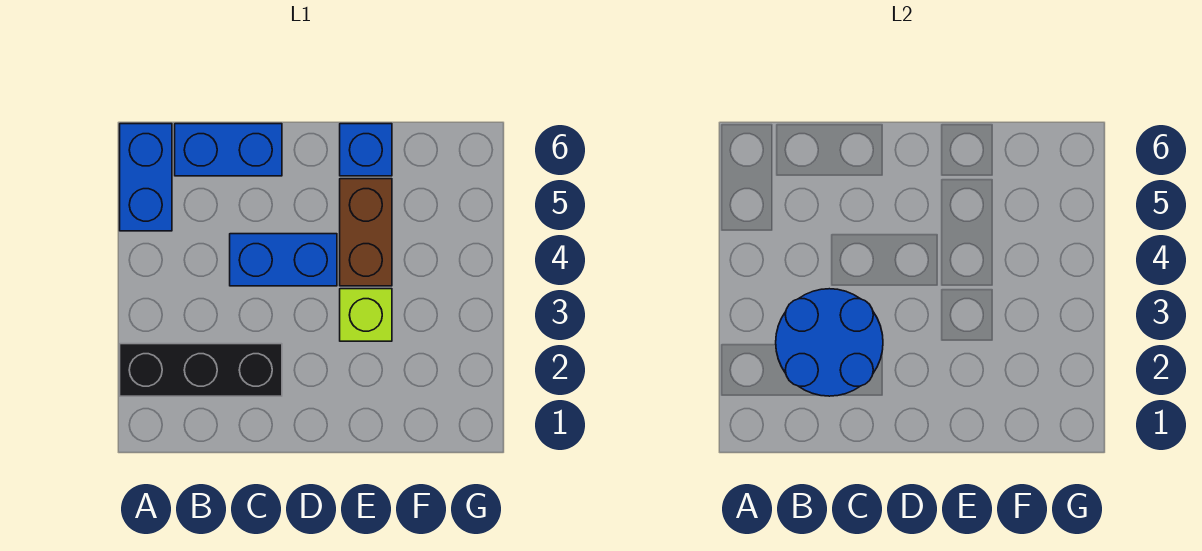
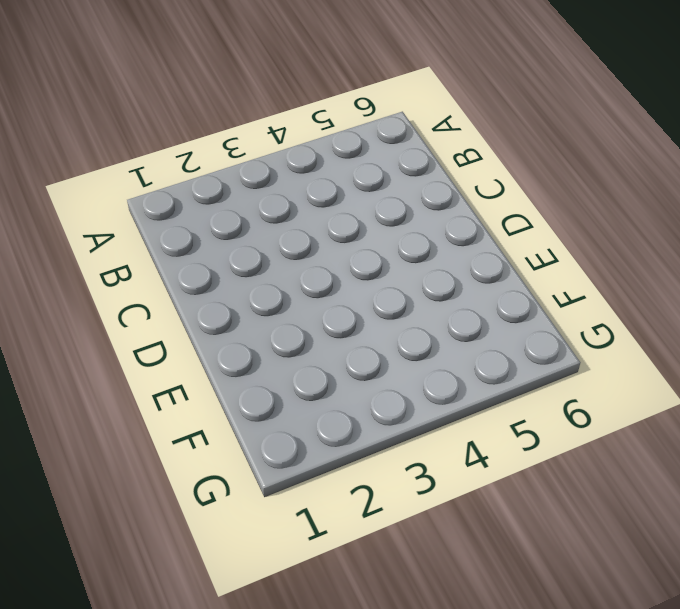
none -> black brick A2:C2 level 1
none -> blue brick A5:A6 level 1

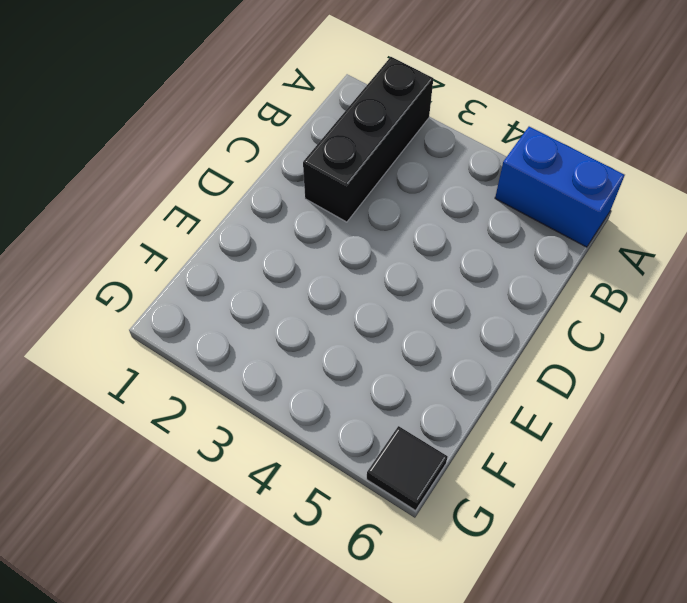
black tile G6 level 1 -> none
none -> blue brick B6:C6 level 1
none -> blue brick C4:D4 level 1

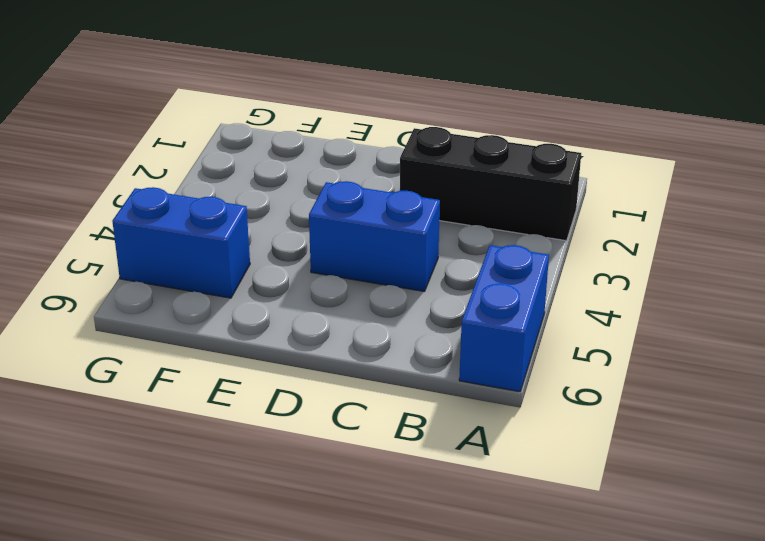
blue brick F5:G5 level 1 -> blue brick B6:C6 level 1
none -> lime brick E3 level 1
none -> brown brick E4:E5 level 1

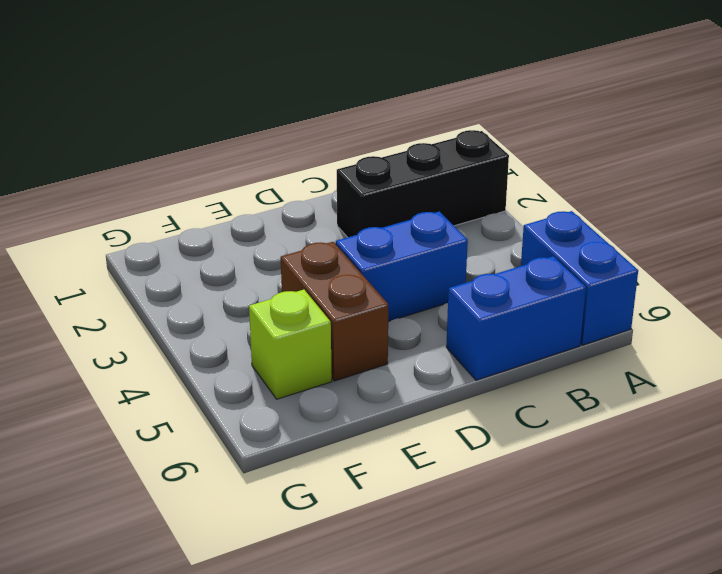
lime brick F5 level 1 -> lime brick E3 level 1
none -> blue brick E6 level 1
none -> blue round brick B2:C3 level 2

